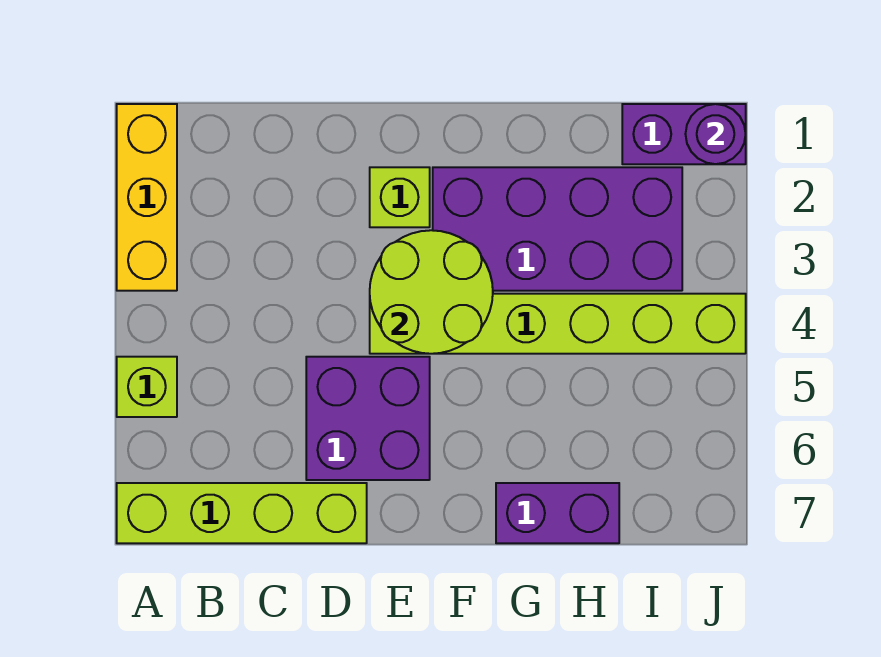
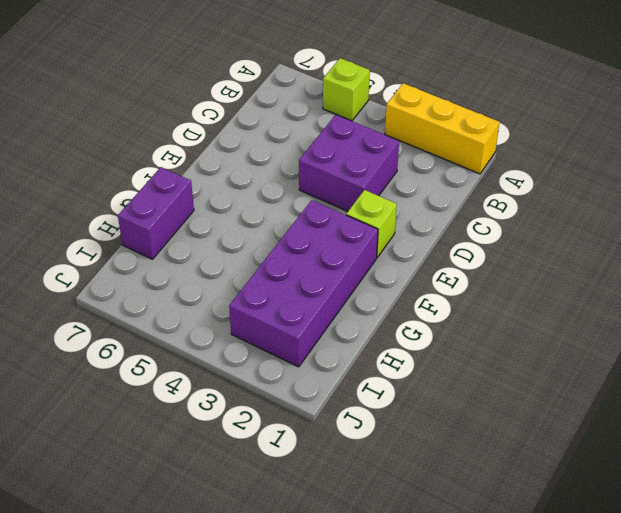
purple brick C3:D4 level 1 -> purple brick D5:E6 level 1
none -> lime brick A7:D7 level 1
none -> lime brick E4:J4 level 1

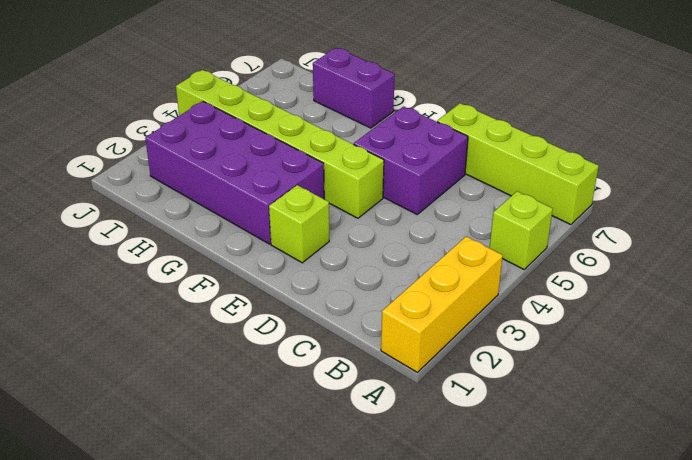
none -> purple brick I1:J1 level 1
none -> lime round brick E3:F4 level 2

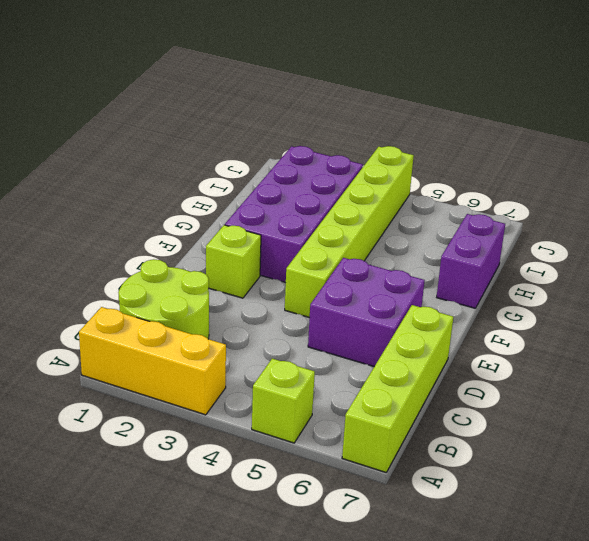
lime round brick B1:C2 level 1 -> lime round brick E3:F4 level 2
none -> purple brick I1:J1 level 1
none -> purple round brick J1 level 2

